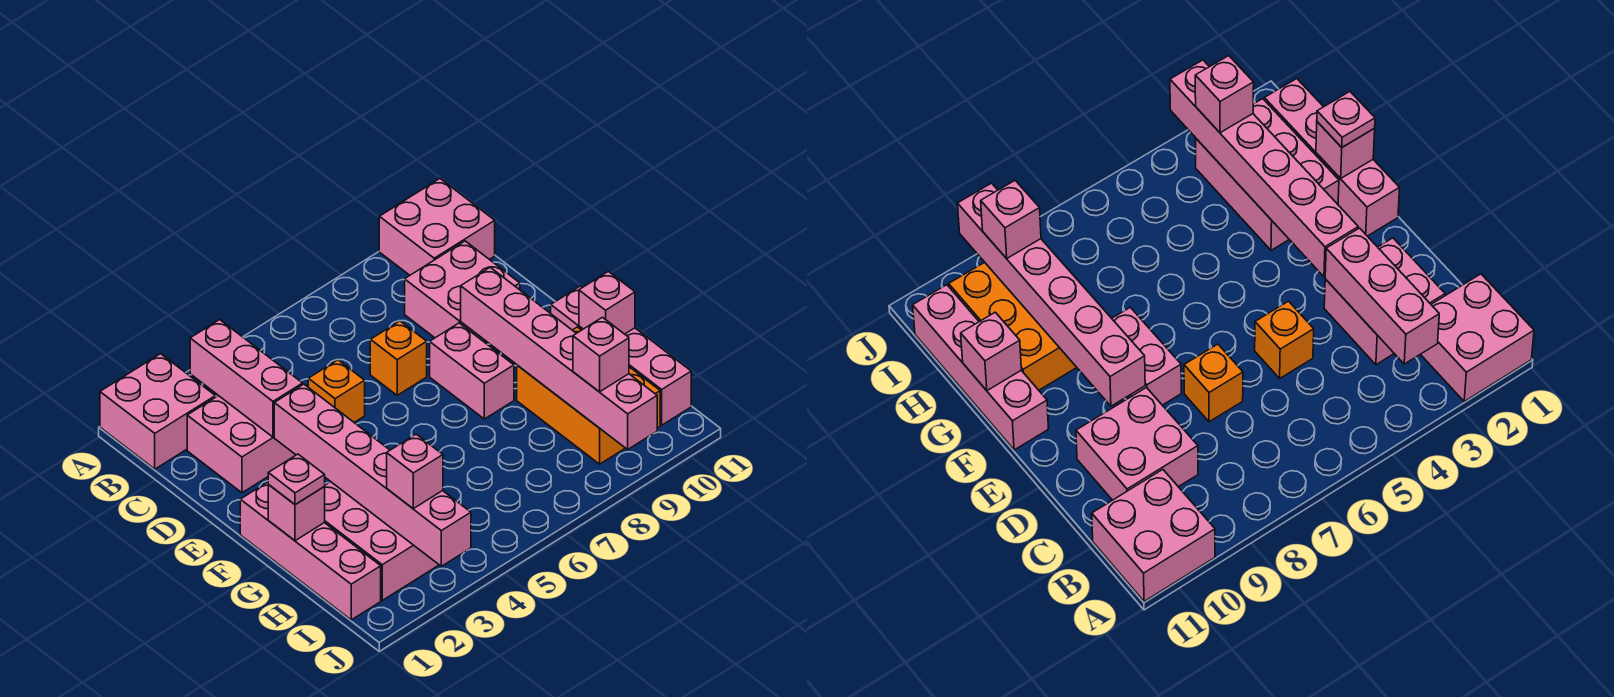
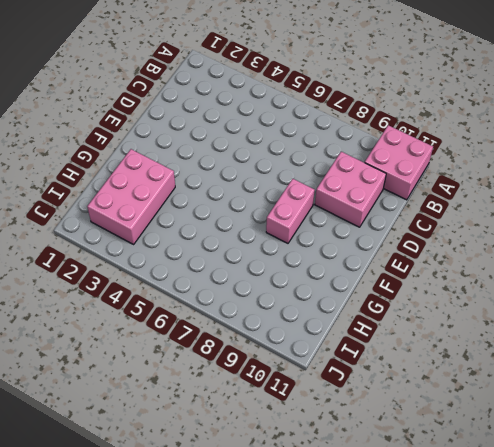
none -> pink brick A1:B2 level 1
none -> pink brick C2:D3 level 1
none -> orange brick D5 level 1

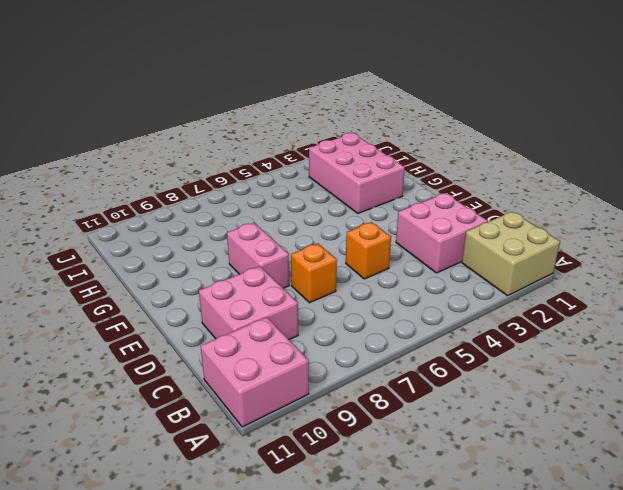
tan brick A1:B2 level 1 -> pink brick A1:B2 level 1
none -> pink brick F1:I1 level 1
none -> pink brick F11:I11 level 1
none -> orange brick G9:I10 level 1

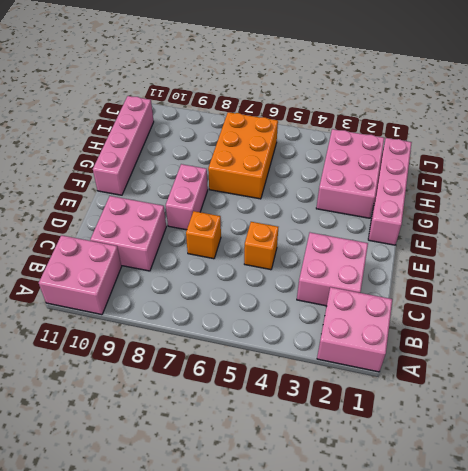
orange brick G6:I7 level 1 -> orange brick G9:I10 level 1
none -> pink brick B3:D3 level 2
none -> pink brick E3:J3 level 2
none -> pink brick E9:J9 level 2

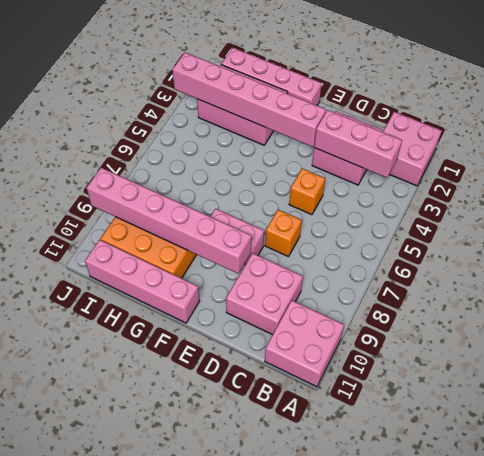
none -> pink brick G1 level 2
none -> pink brick G11 level 2
none -> pink plate G1 level 3

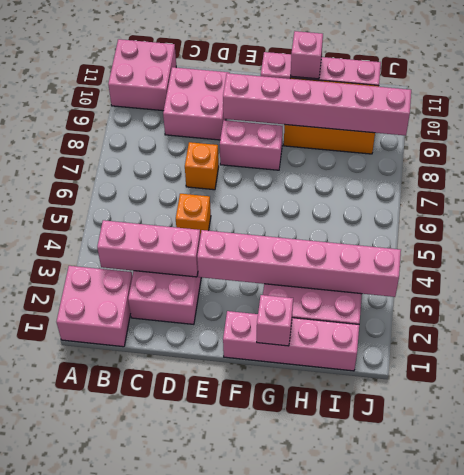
none -> pink plate G1 level 3
none -> pink brick I3 level 3
none -> pink brick I9 level 3

